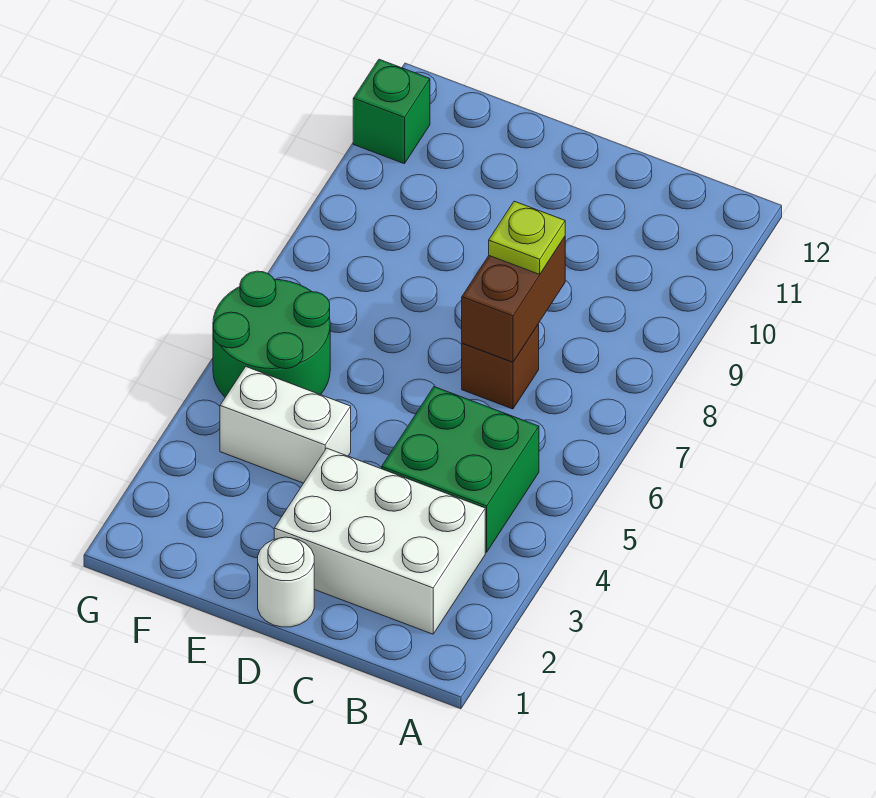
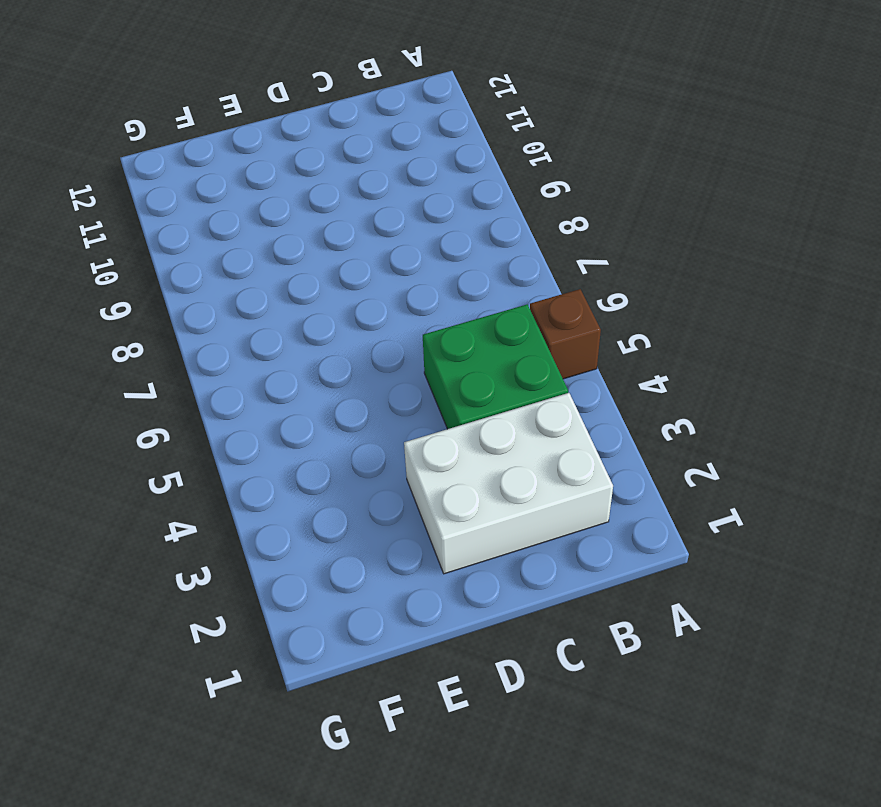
brown brick A5 level 1 -> brown brick C7 level 1
none -> white round brick D1 level 1
none -> white brick E4:F4 level 1

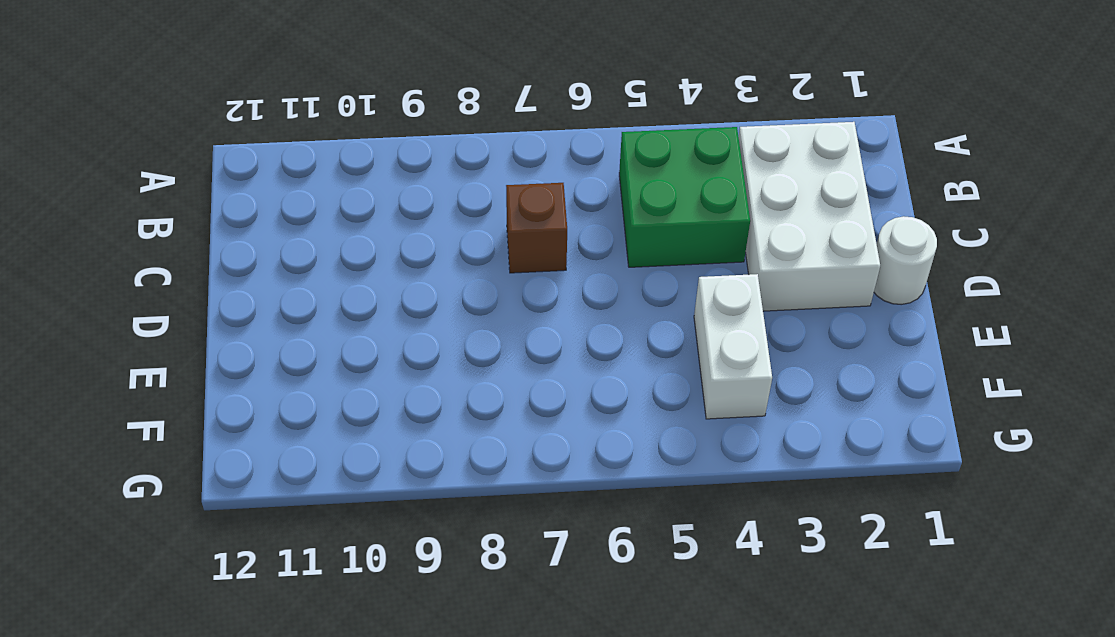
none -> green round brick F5:G6 level 1
none -> green brick G11 level 1

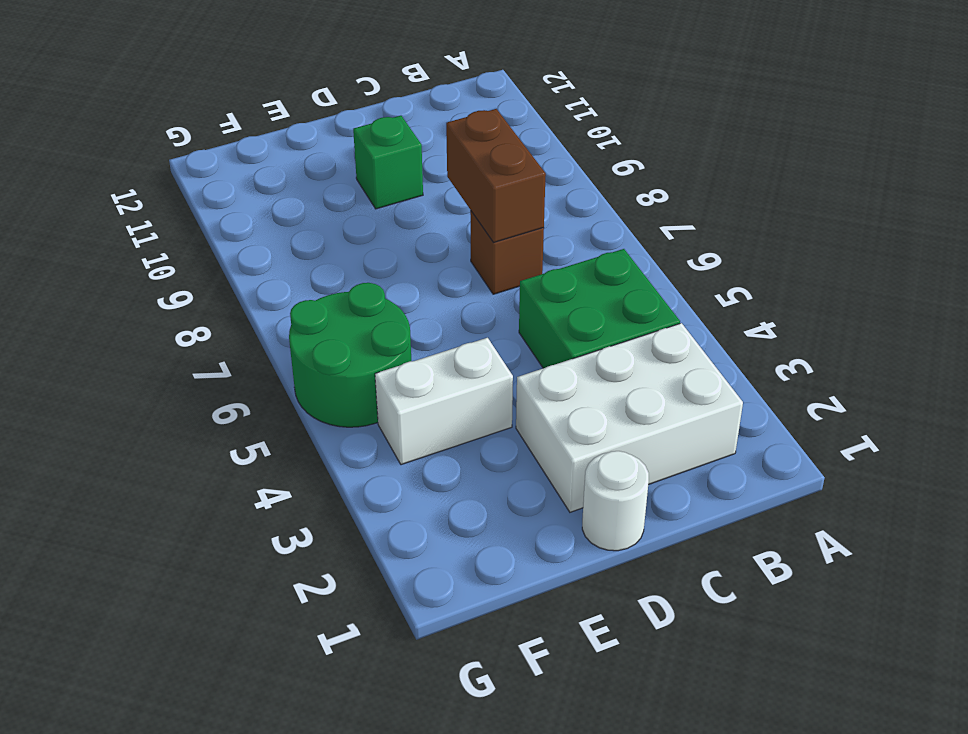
green brick D10 level 1 -> green brick G11 level 1
none -> lime plate C8 level 3

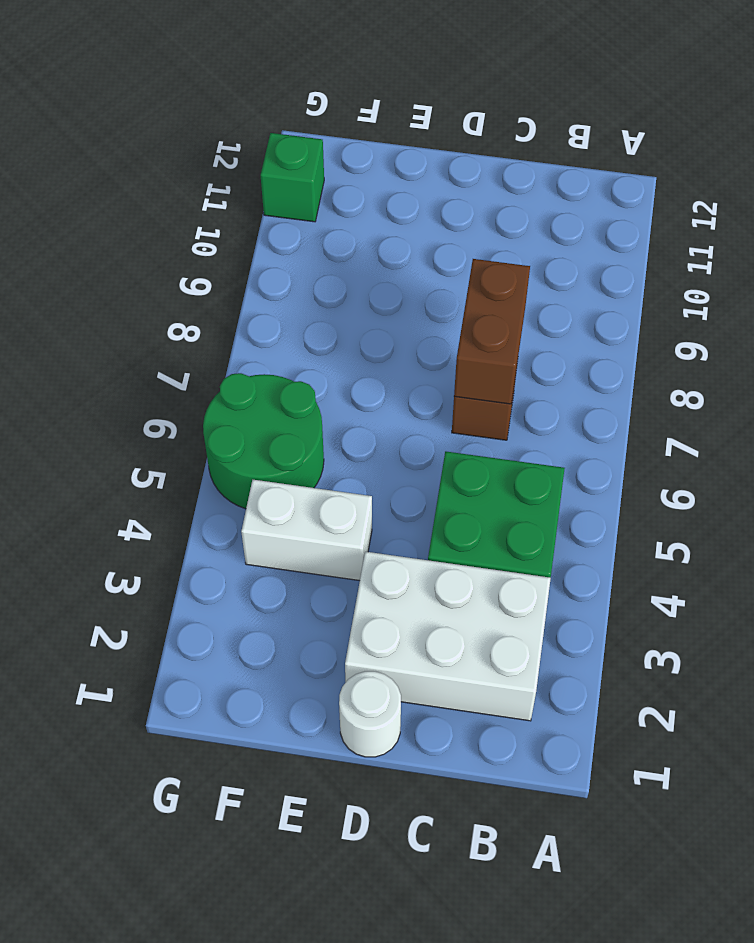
none -> lime plate C8 level 3

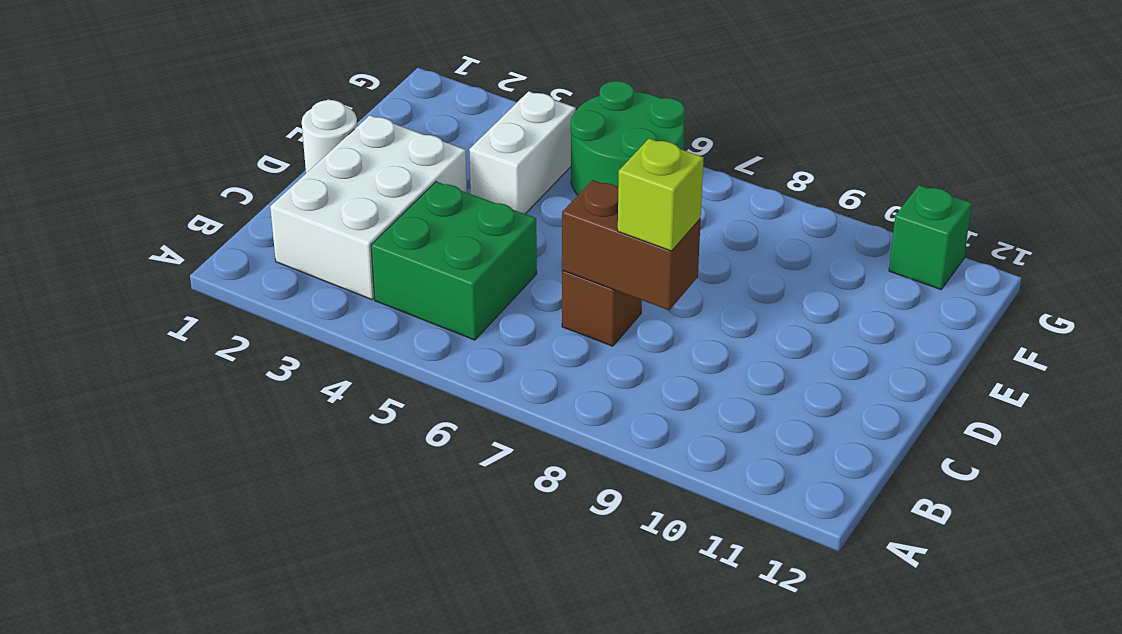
lime brick C8 level 3 -> lime plate C8 level 3

